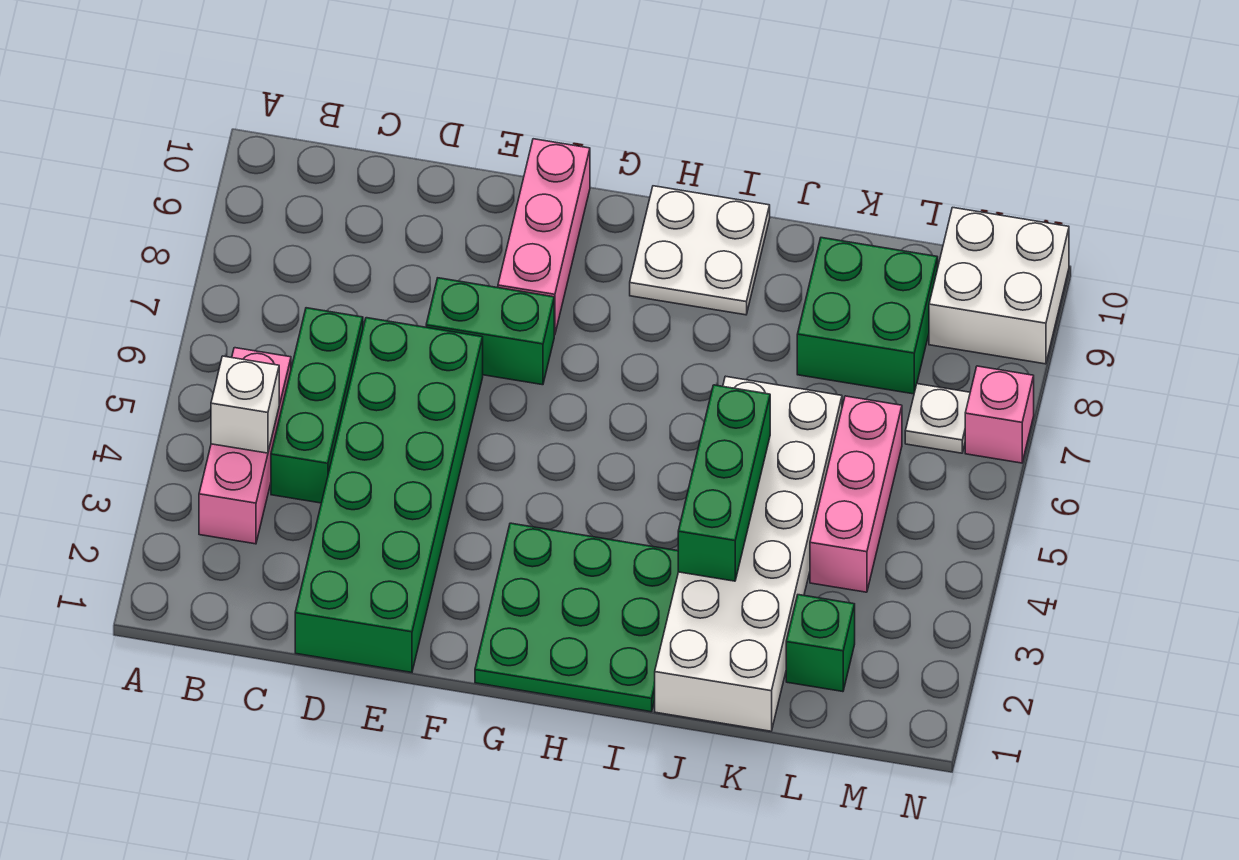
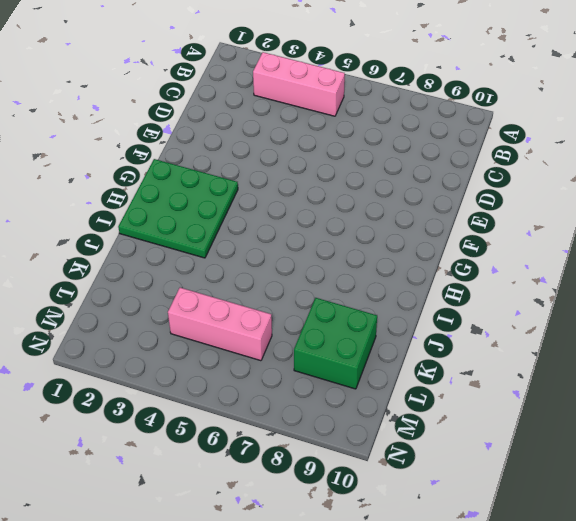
none -> green brick C4:C6 level 1
none -> green brick D1:E6 level 1
none -> green brick E7:F7 level 1

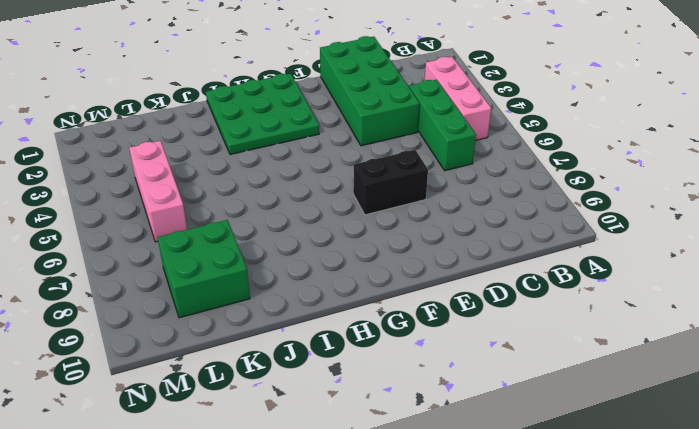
green brick D1:E4 level 1 -> green brick D1:E6 level 1
black brick E7:F7 level 1 -> green brick E7:F7 level 1
none -> pink brick F8:F10 level 1
none -> white plate H9:I10 level 1
none -> white brick J1:K6 level 1

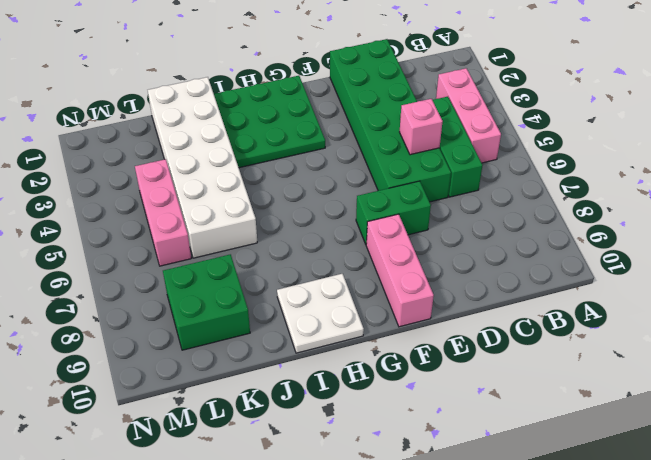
pink brick D5 level 2 -> pink brick N7 level 1
none -> green brick L2 level 1
none -> white plate M7 level 1
none -> white brick M9:N10 level 1

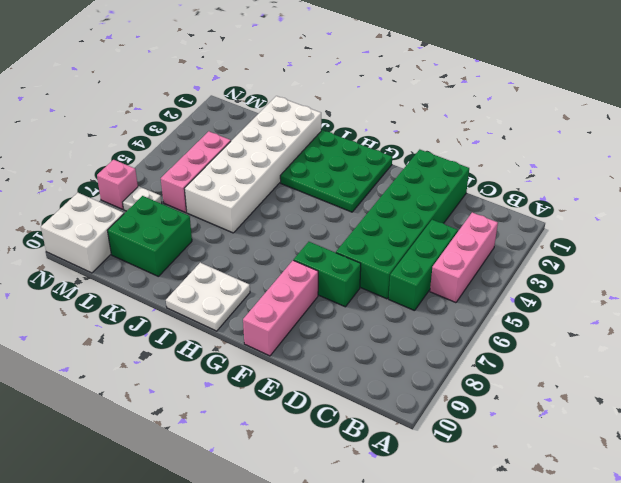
none -> green brick L2 level 1
none -> white brick B4 level 2
none -> green brick J3:J5 level 2

